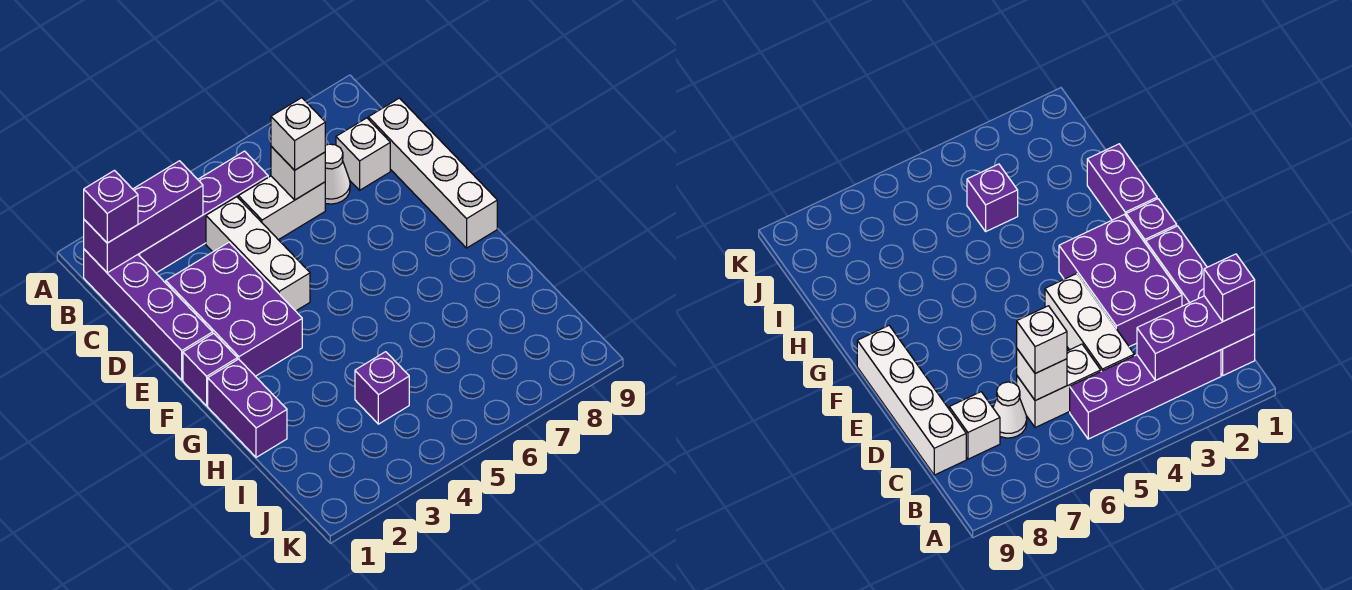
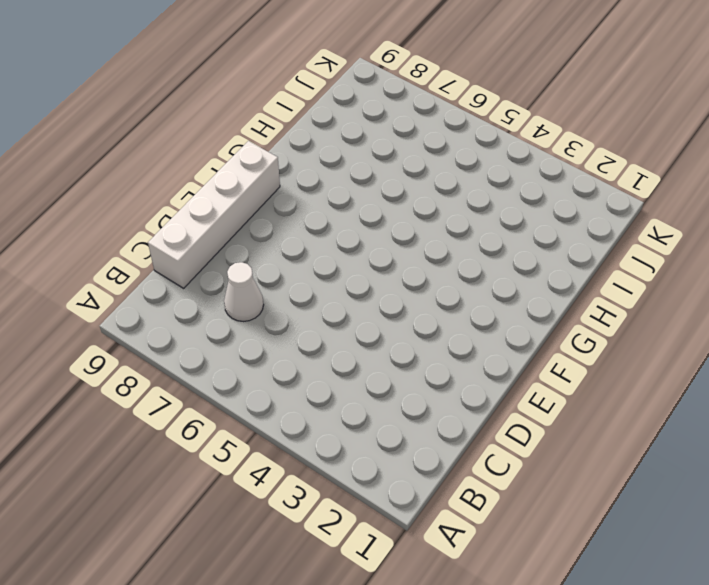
none -> purple brick B1:E1 level 1
none -> purple brick B2:B5 level 1
none -> white brick C4:E4 level 1

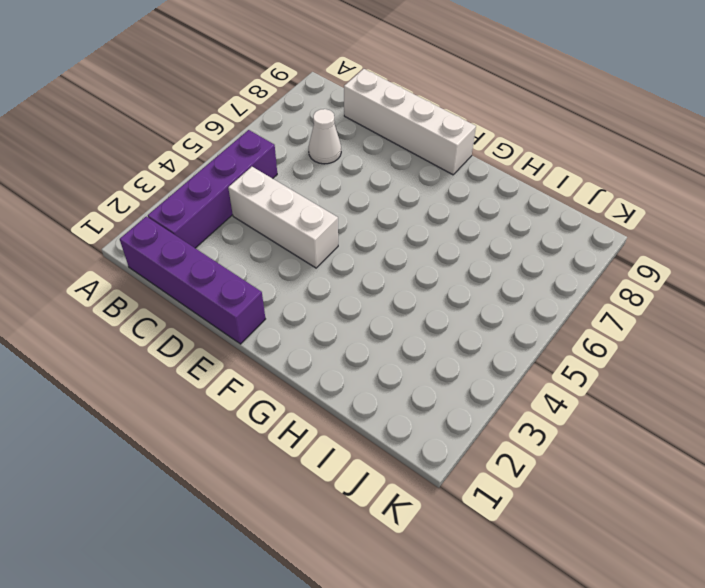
none -> white brick C5:C6 level 1
none -> white brick C8 level 1
none -> purple brick D2:F3 level 1

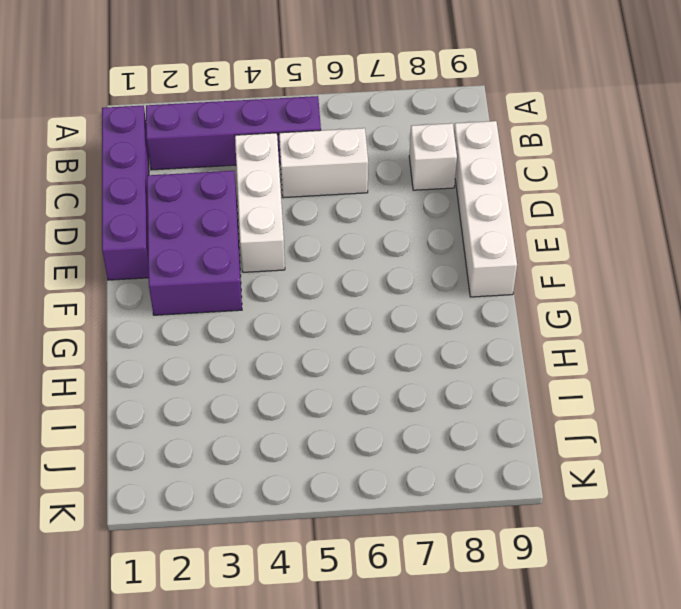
none -> white cone C7 level 1
none -> purple brick F1 level 1
none -> purple brick G1:H1 level 1

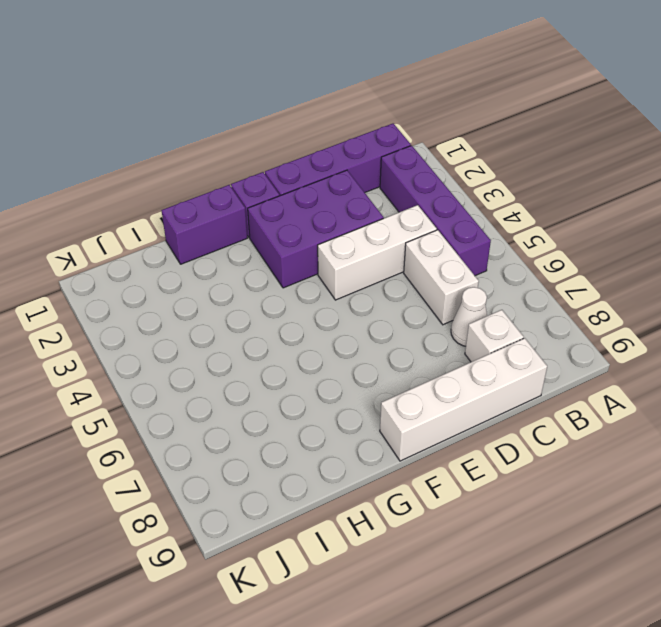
none -> purple brick I4 level 1
none -> purple brick B1:B3 level 2
none -> white brick C6 level 2

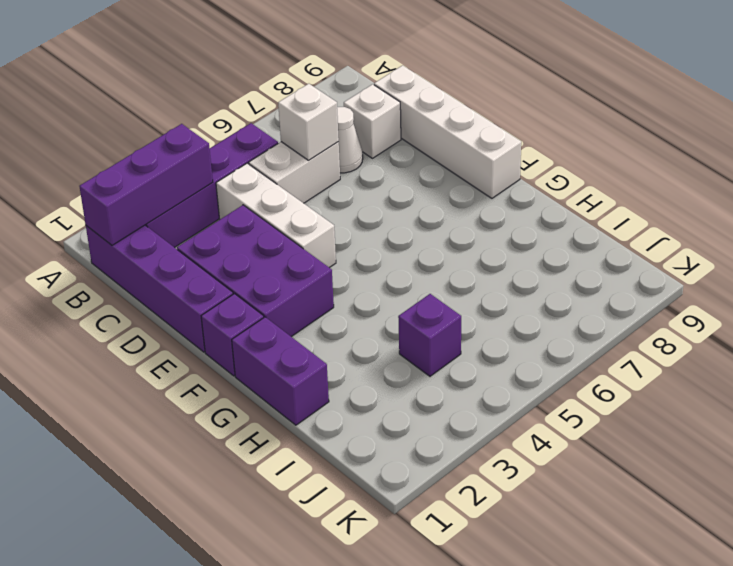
none -> purple brick B1 level 3
none -> white brick C6 level 3

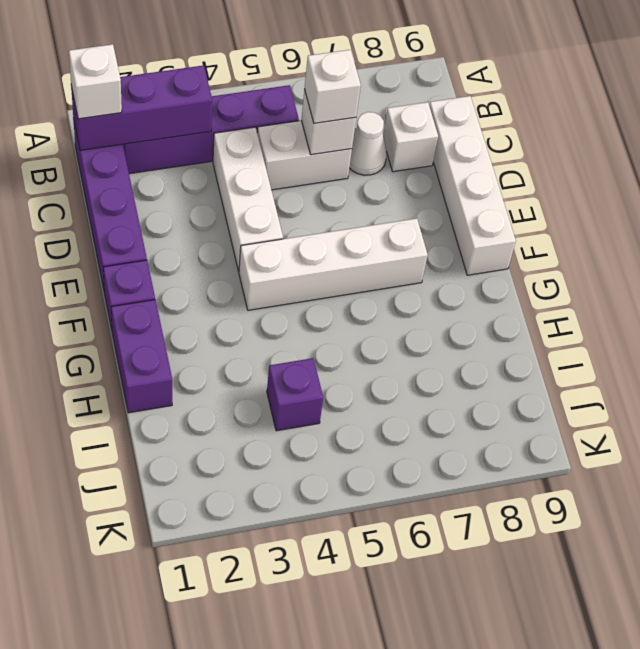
white brick B1 level 3 -> purple brick B1 level 3
white brick F4:F7 level 1 -> none
none -> purple brick D2:F3 level 1

